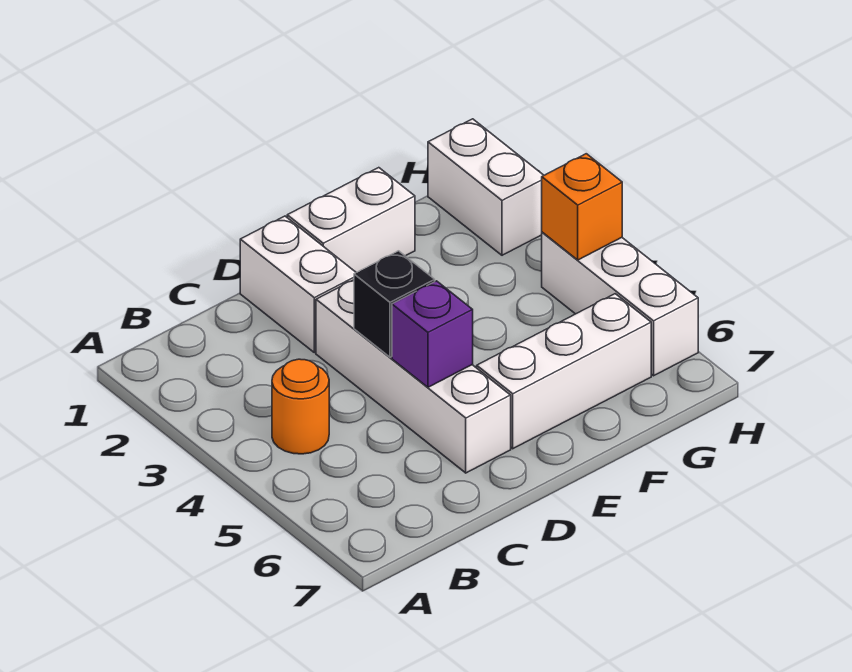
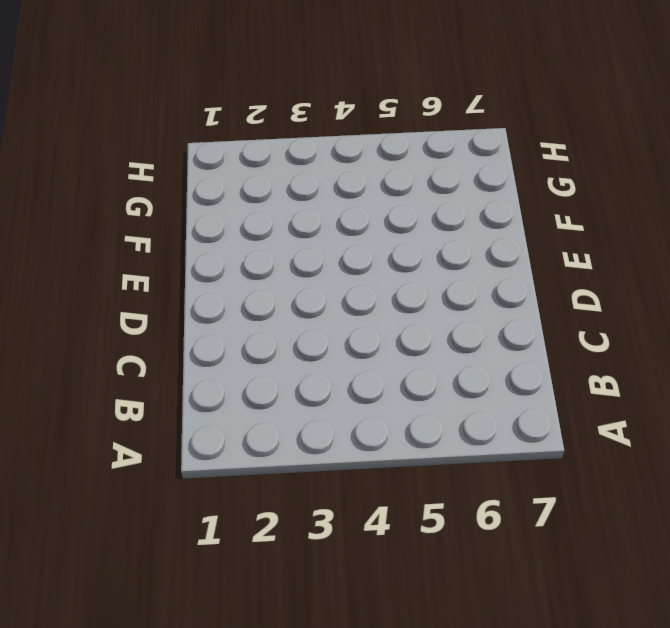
none -> orange round brick B4 level 1
none -> white brick D1:D2 level 1

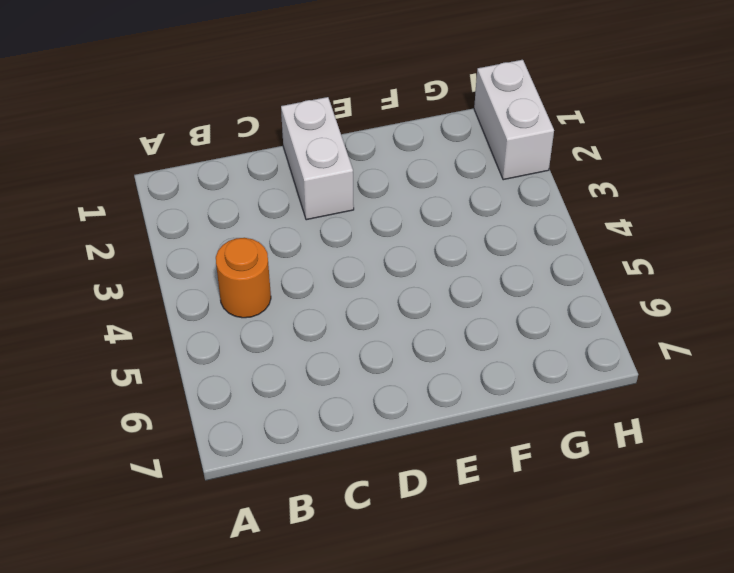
none -> white brick D3:D6 level 1
none -> white brick E1:F1 level 1

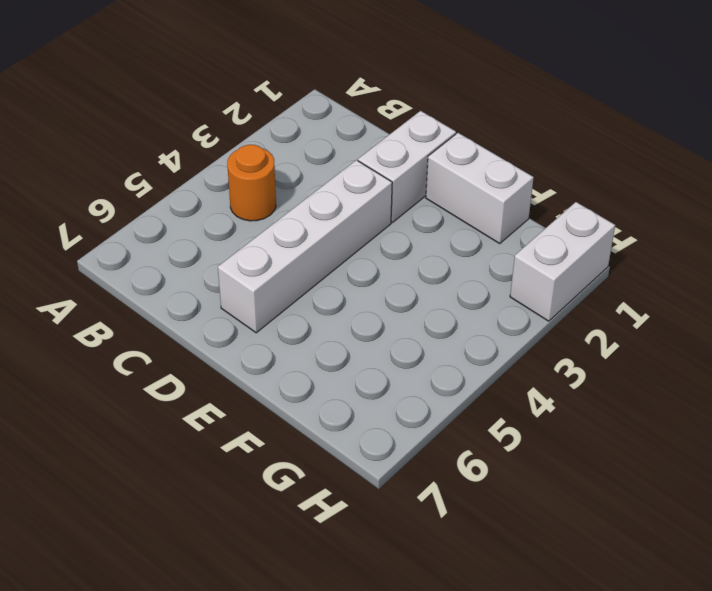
none -> white brick E6:G6 level 1
none -> white brick H4:H6 level 1

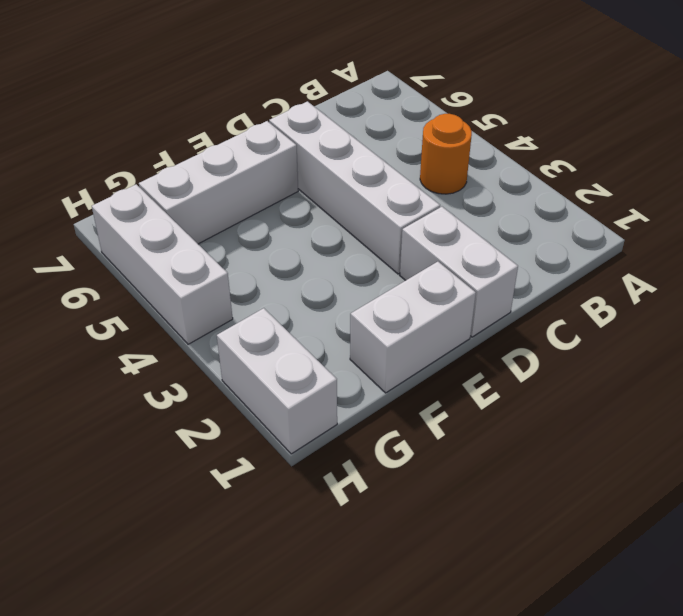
none -> black brick D4 level 2
none -> purple brick D5 level 2

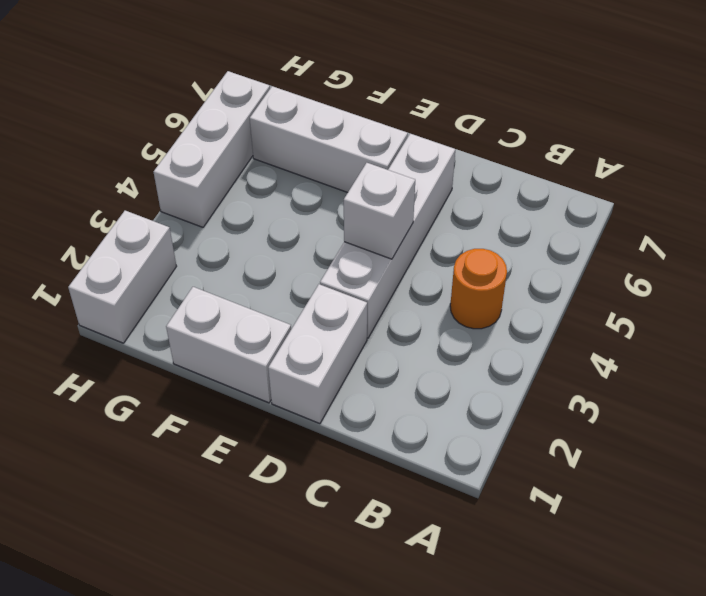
white brick D4 level 2 -> black brick D4 level 2
none -> purple brick D5 level 2
none -> orange brick H4 level 2

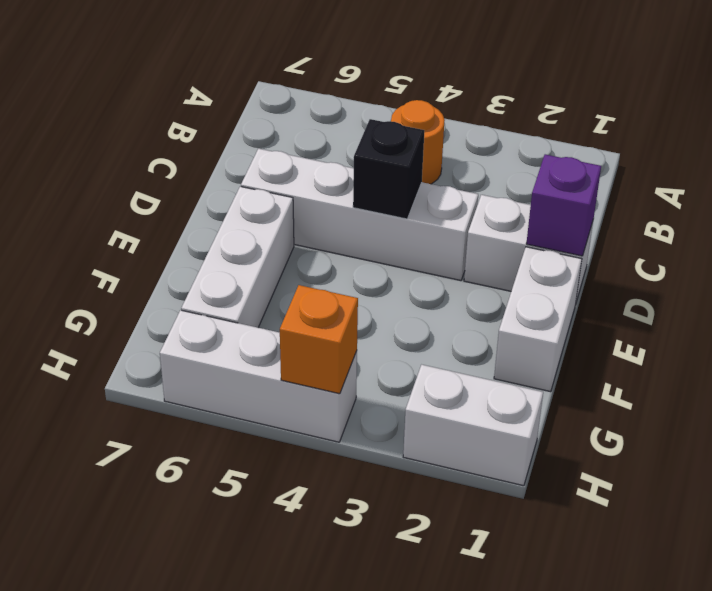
purple brick D1 level 2 -> purple brick D5 level 2

